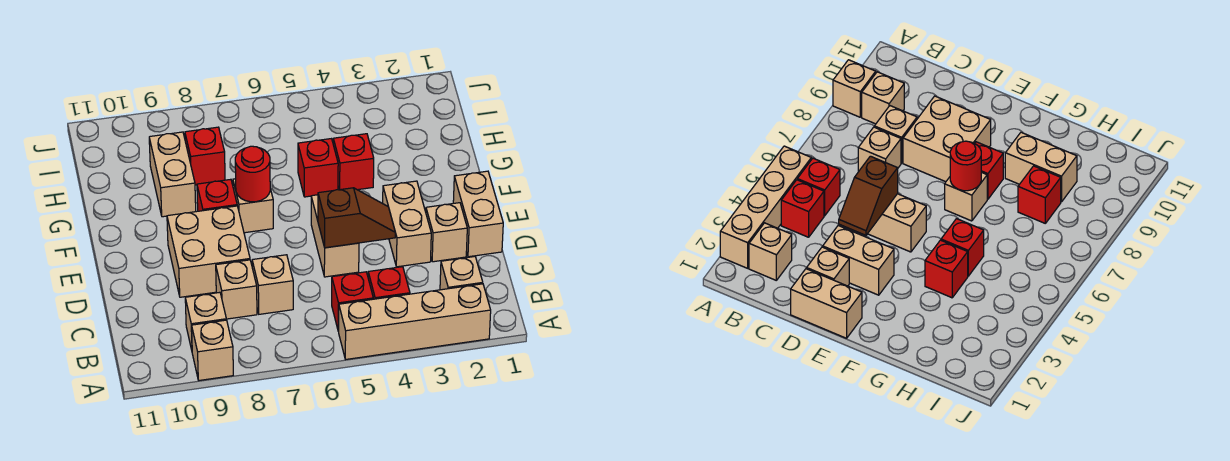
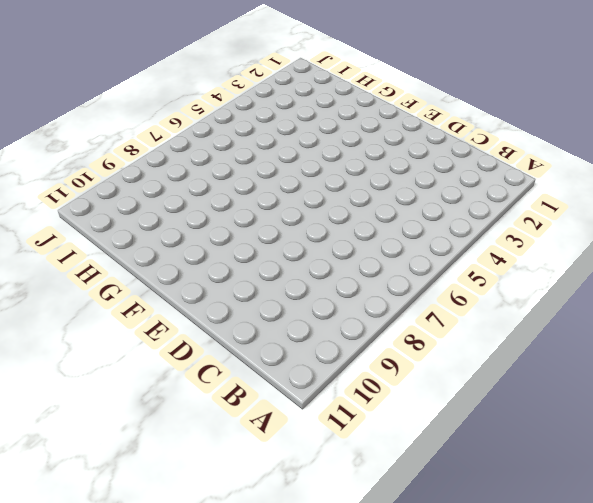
none -> tan brick A2:A5 level 1
none -> tan brick A9 level 1
none -> tan brick B2 level 1

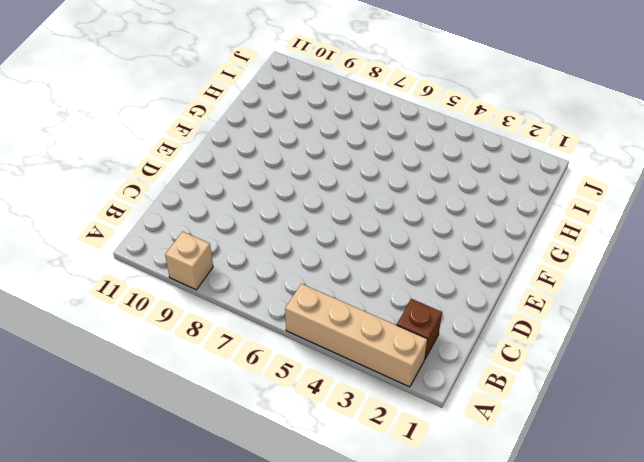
brown brick B2 level 1 -> tan brick B2 level 1
none -> red brick B4 level 1
none -> red brick B5 level 1
none -> tan brick B9 level 1

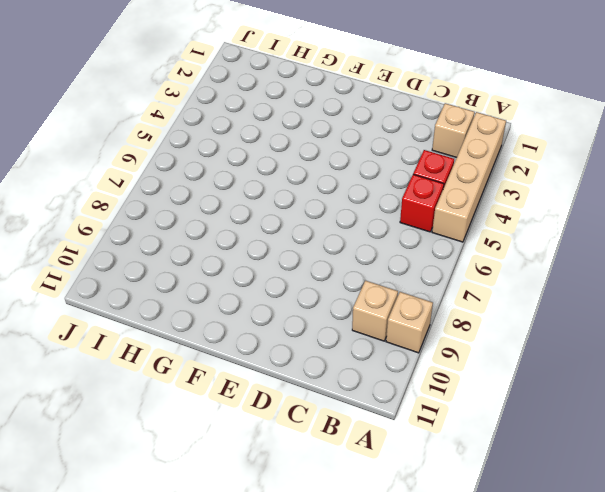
none -> tan brick C7 level 1
none -> tan brick C8 level 1
none -> tan brick D1:E1 level 1

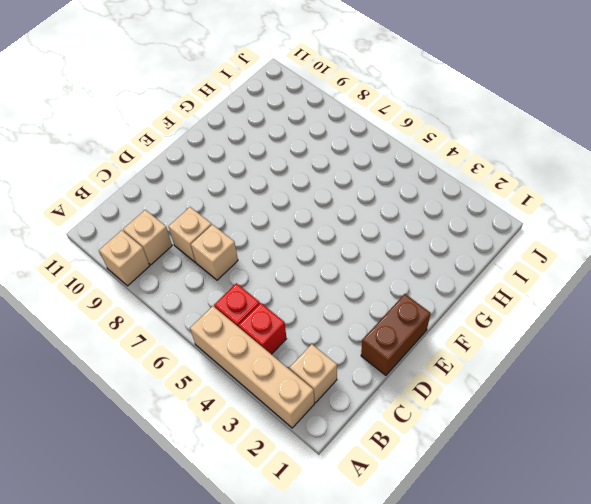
brown brick D1:E1 level 1 -> tan brick D1:E1 level 1
none -> tan brick D2 level 1
none -> tan brick D3:E3 level 1
none -> tan brick D5:E5 level 1

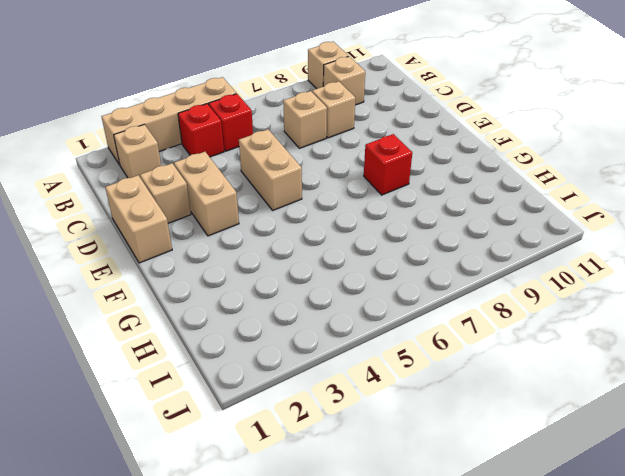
none -> tan brick D8:E9 level 1
none -> tan brick F7 level 1
none -> red brick G4 level 1

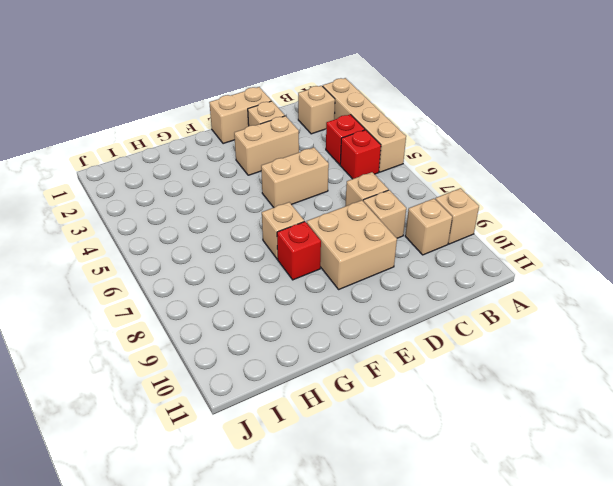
none -> red brick G4 level 1
none -> red brick G5 level 1
none -> tan brick G9:H9 level 1

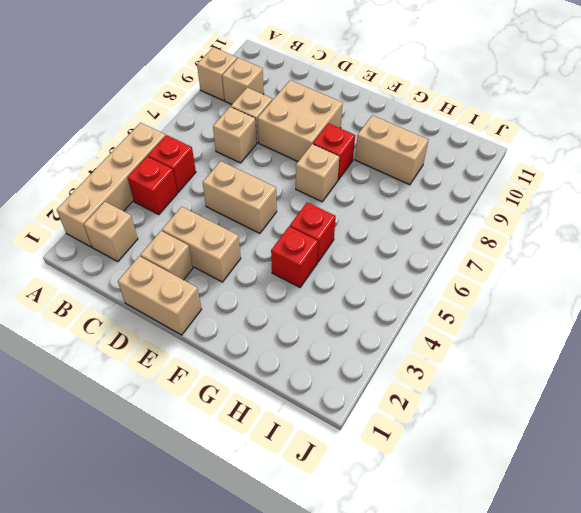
none -> red brick H8 level 1
none -> brown slope D4:D5 level 2 top 5
none -> red round brick F7 level 2

